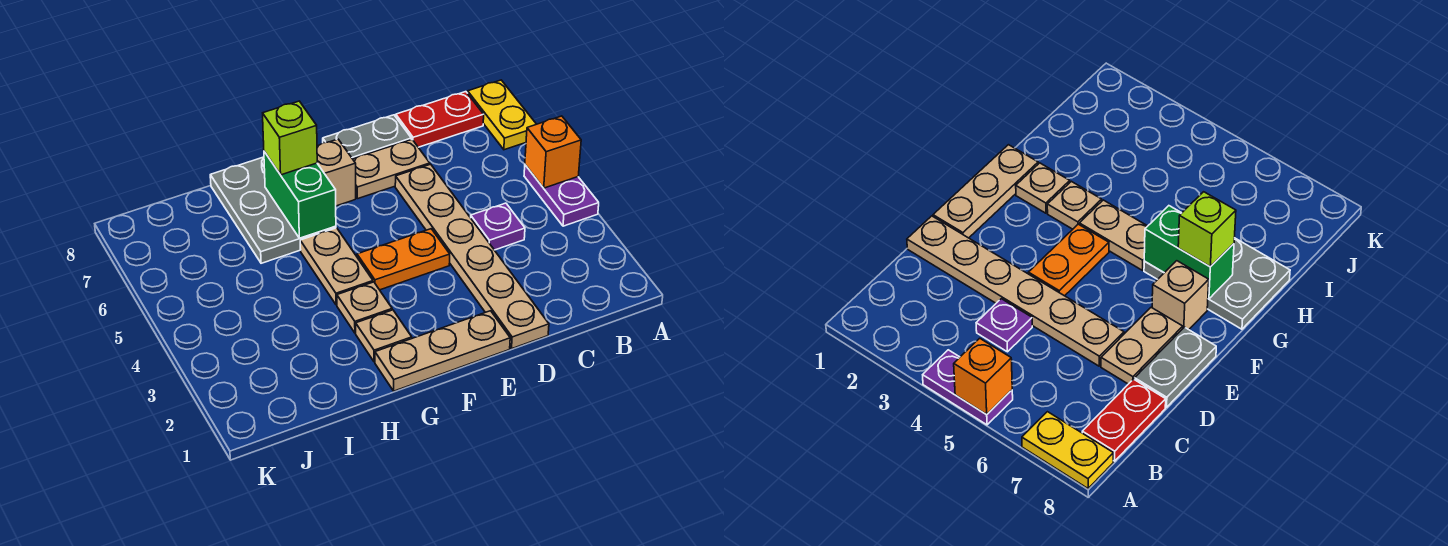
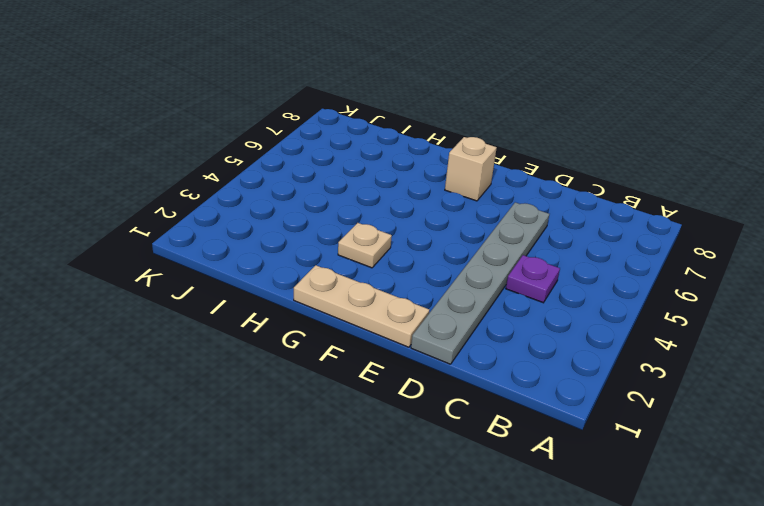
grey plate D1:D6 level 1 -> tan plate D1:D6 level 1
none -> purple plate A4:A5 level 1
none -> yellow plate A7:A8 level 1
none -> red plate B8:C8 level 1

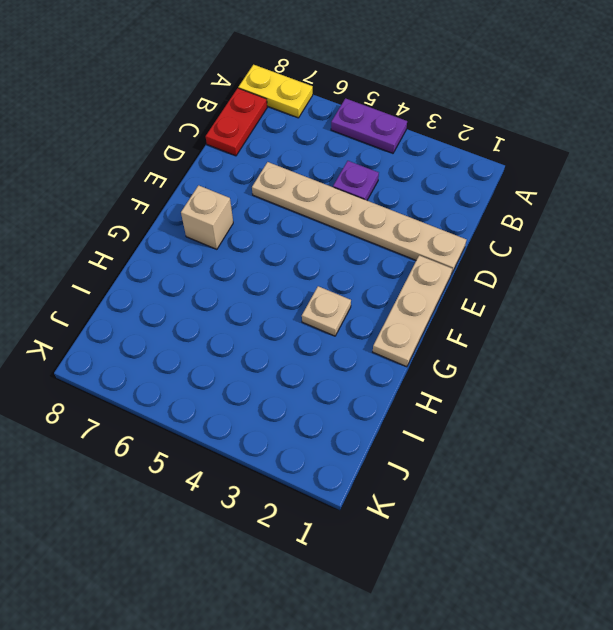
none -> tan plate D7:E7 level 1
none -> grey plate D8:E8 level 1
none -> orange plate E4:F4 level 1

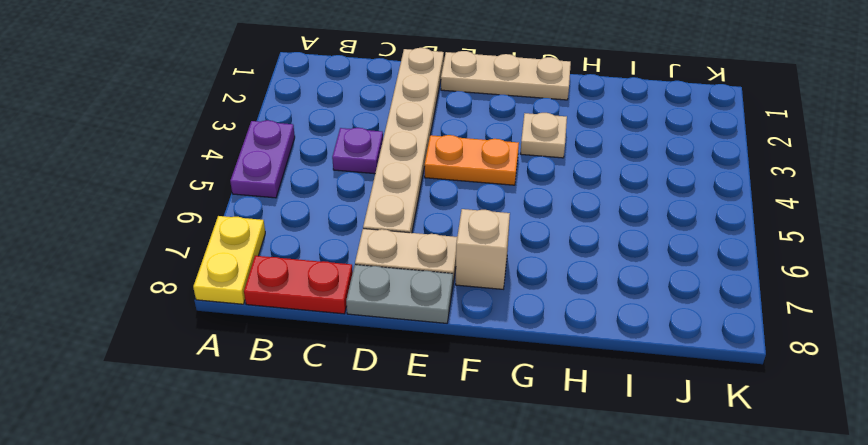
none -> tan plate G2 level 1
none -> tan plate G4:G5 level 1
none -> grey plate G6:H8 level 1

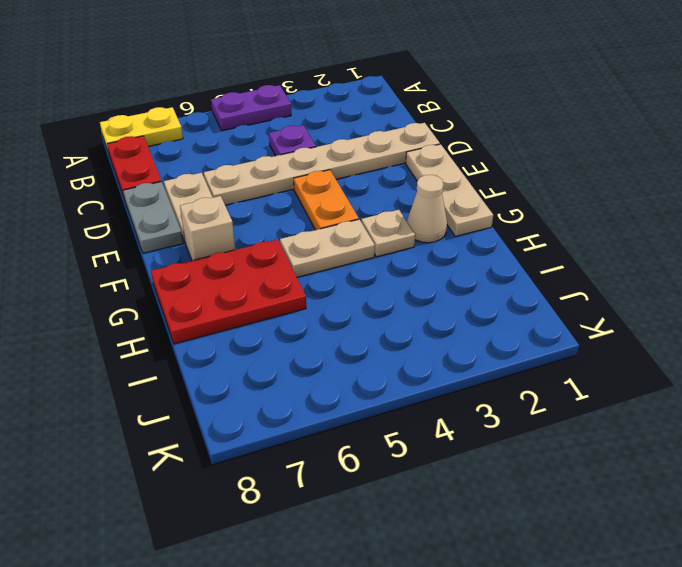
tan cone G2 level 1 -> tan plate G2 level 1
red plate G6:H8 level 1 -> grey plate G6:H8 level 1
none -> orange brick A5 level 2
none -> green brick G6:G7 level 2
none -> lime brick G7 level 3

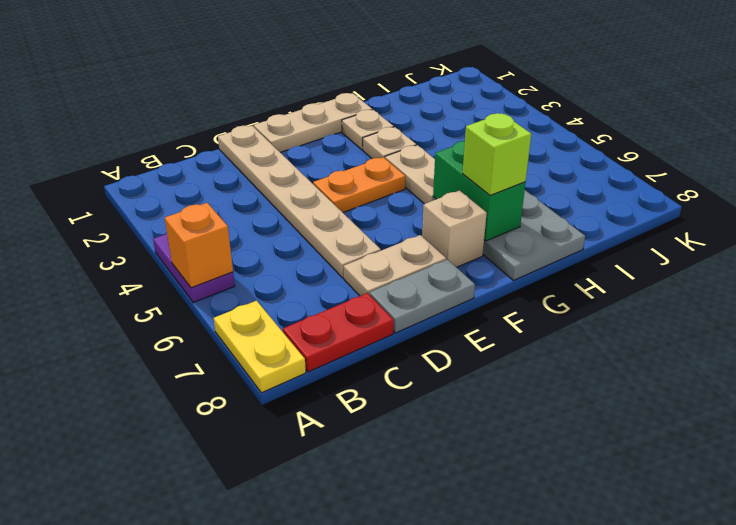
none -> purple plate C4 level 1

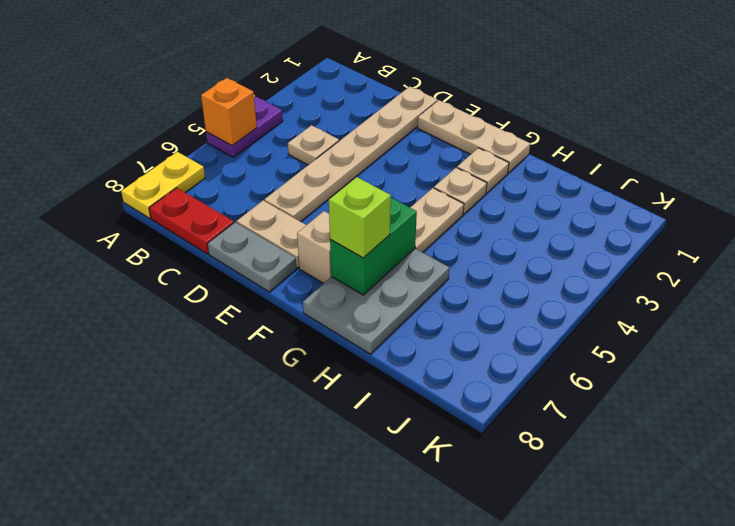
tan plate C4 level 1 -> purple plate C4 level 1
none -> orange plate E4:F4 level 1

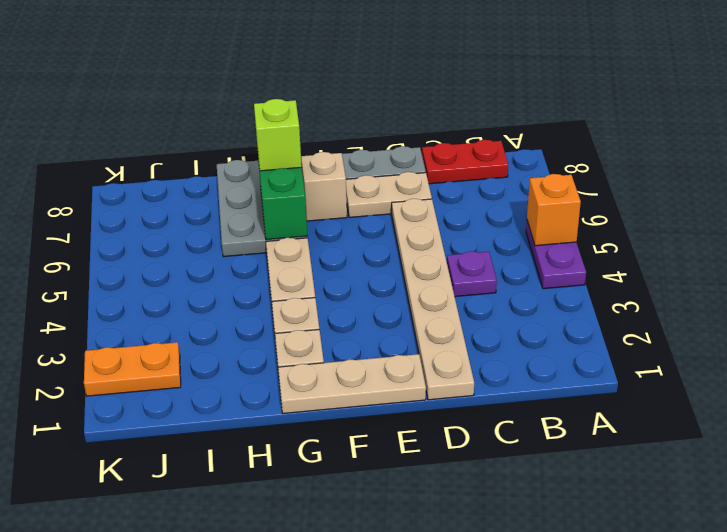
orange plate J2:K2 level 1 -> orange plate E4:F4 level 1
none -> yellow plate A7:A8 level 1

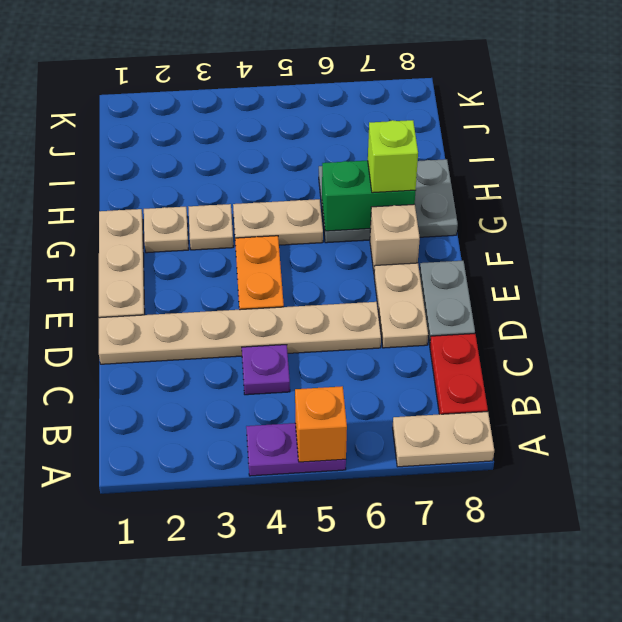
tan plate A7:A8 level 1 -> yellow plate A7:A8 level 1

